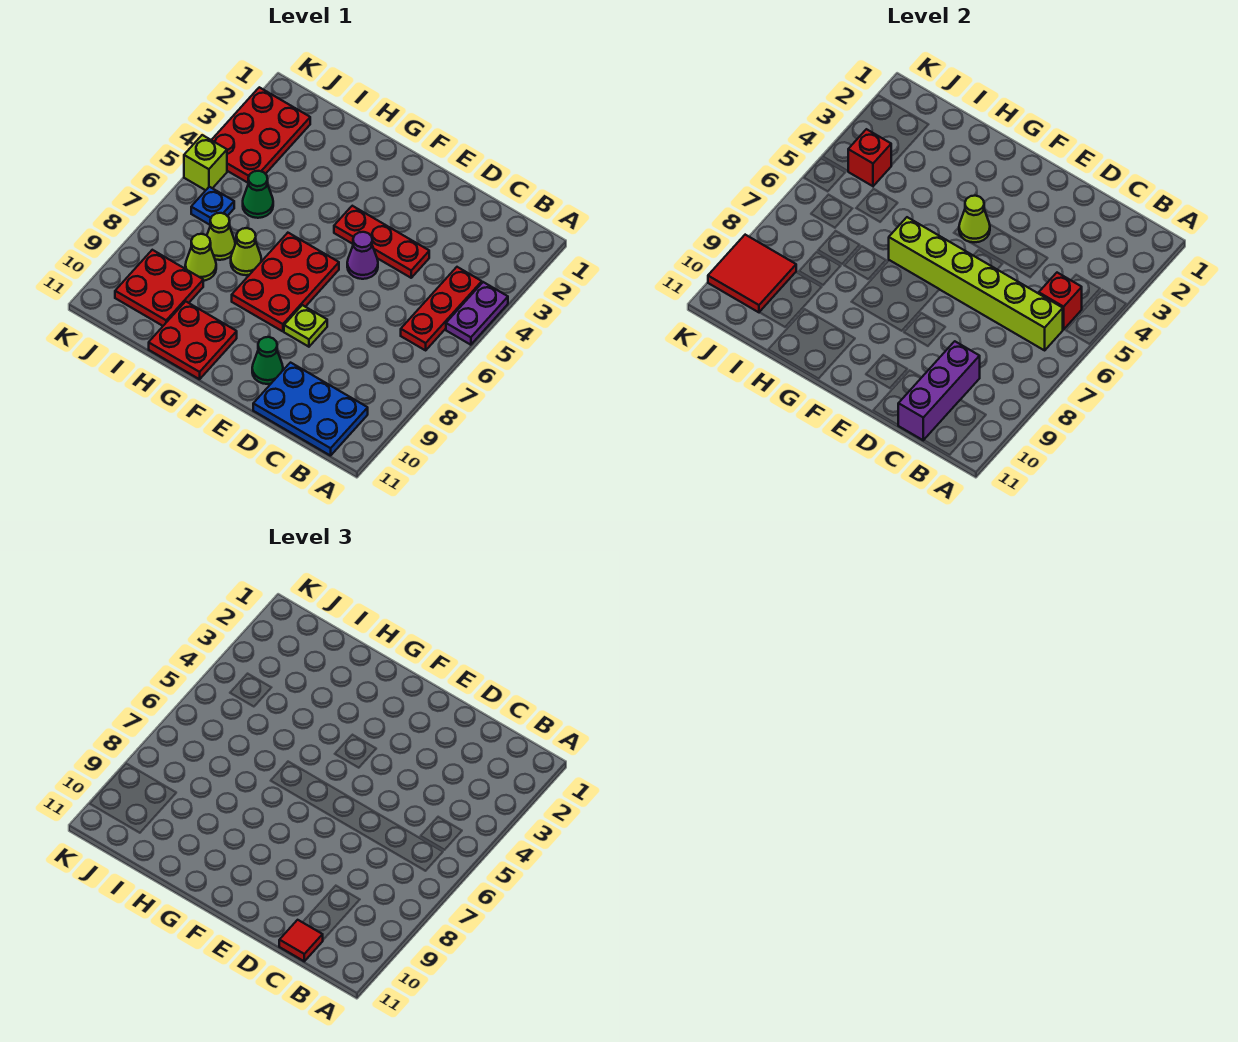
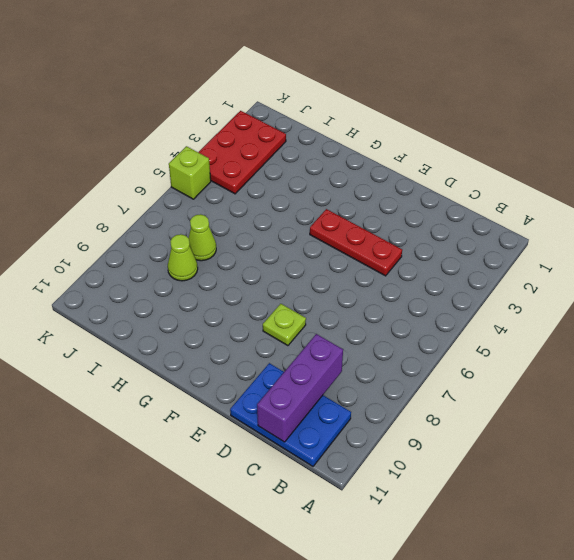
none -> purple plate A4:A5 level 1
none -> red plate B4:B6 level 1
none -> purple cone E5 level 1

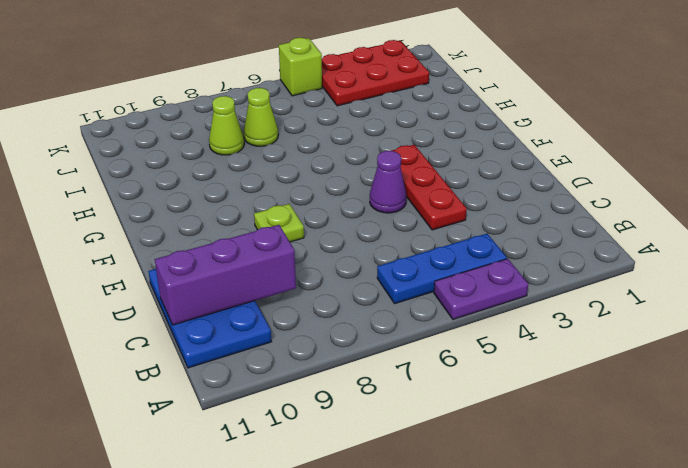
blue plate B4:B6 level 1 -> red plate B4:B6 level 1
none -> green cone E10 level 1
none -> red plate F6:G8 level 1
none -> red plate G10:H11 level 1

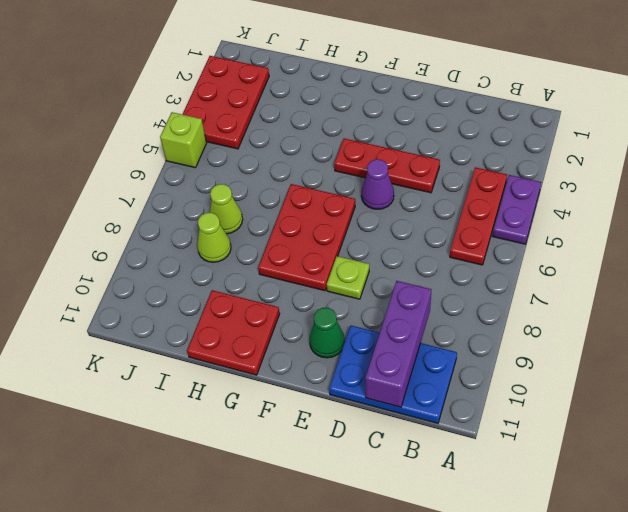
none -> lime cone H7 level 1
none -> green cone I5 level 1
none -> red plate I9:J10 level 1

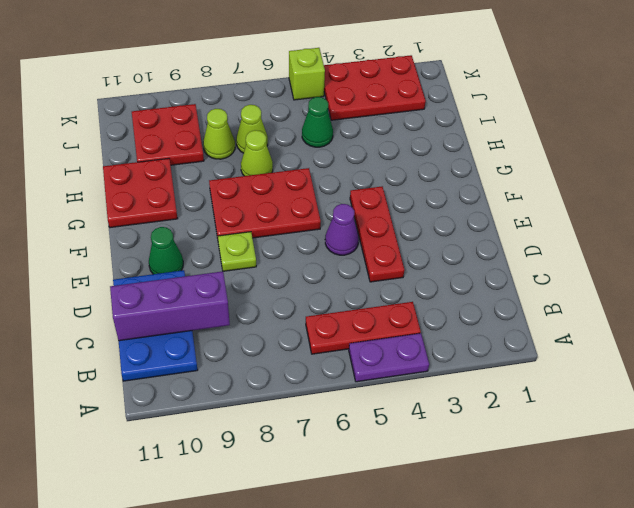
none -> blue plate J6 level 1
none -> red brick B5 level 2
none -> lime brick B6:G6 level 2

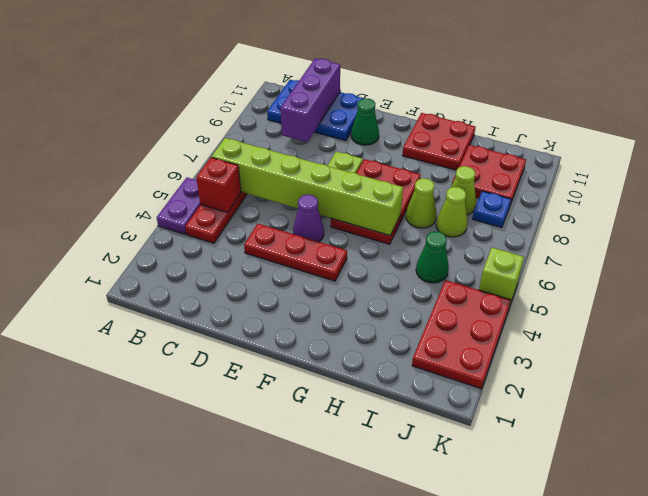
blue plate J8 level 1 -> blue plate J6 level 1
none -> lime cone F4 level 2
none -> red brick J4 level 2
none -> red tile J9:K10 level 2

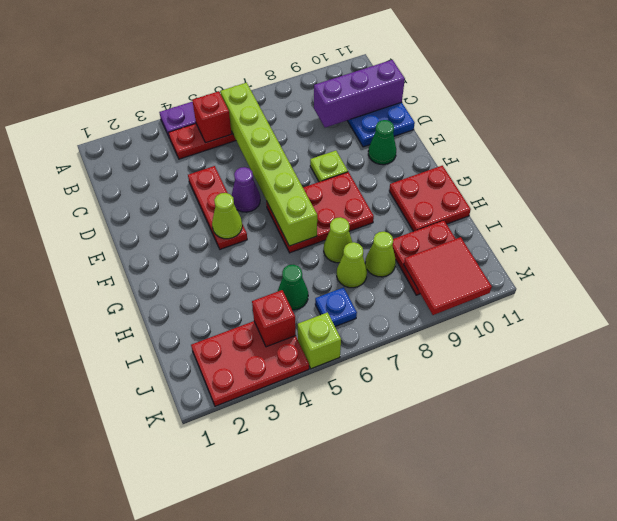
none -> red tile C11 level 3

